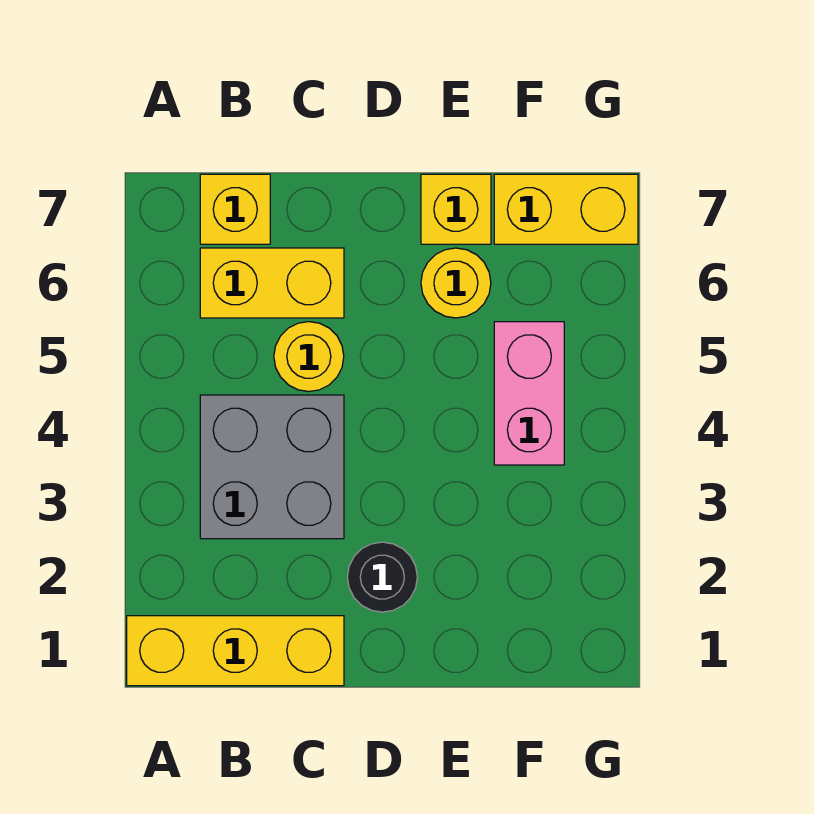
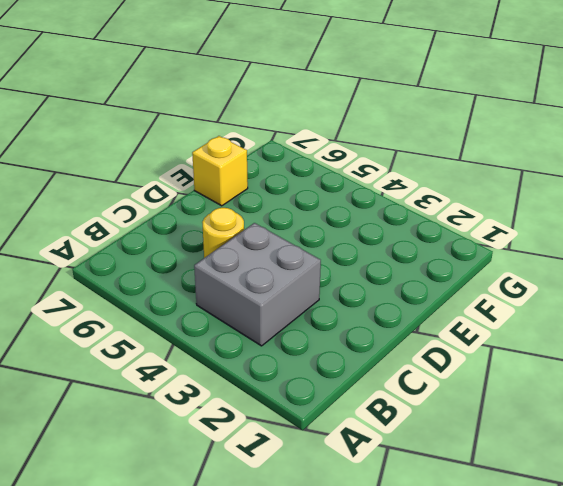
none -> yellow brick A1:C1 level 1
none -> yellow brick B6:C6 level 1

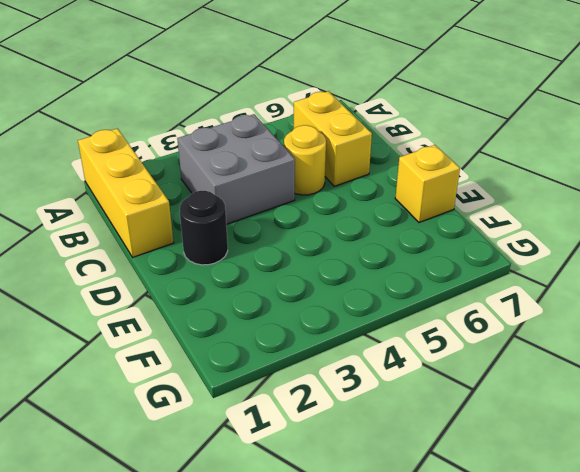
none -> yellow brick B7 level 1
none -> yellow round brick E6 level 1

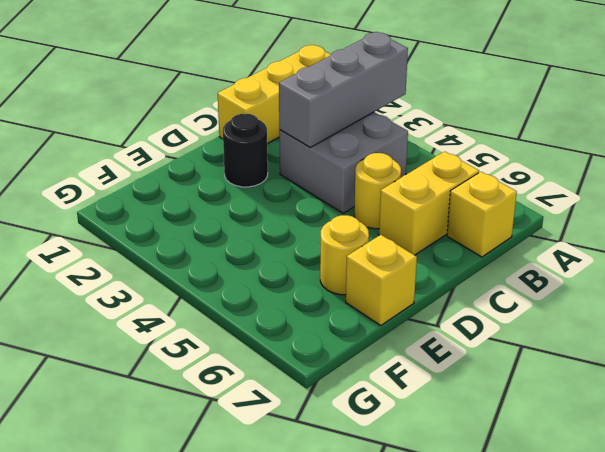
grey brick A3:C3 level 2 -> none
none -> pink brick F4:F5 level 1
none -> yellow brick F7:G7 level 1

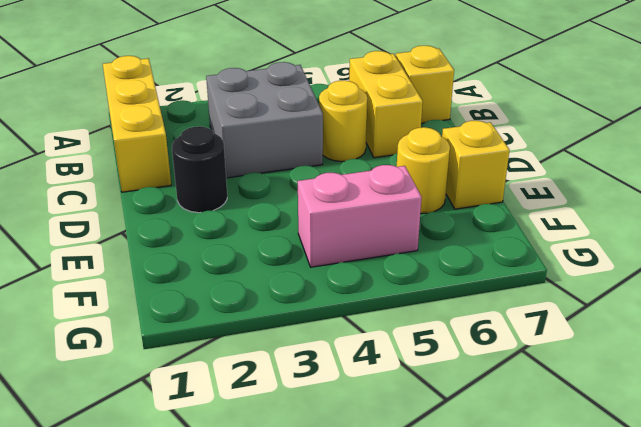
none -> yellow brick F7:G7 level 1

